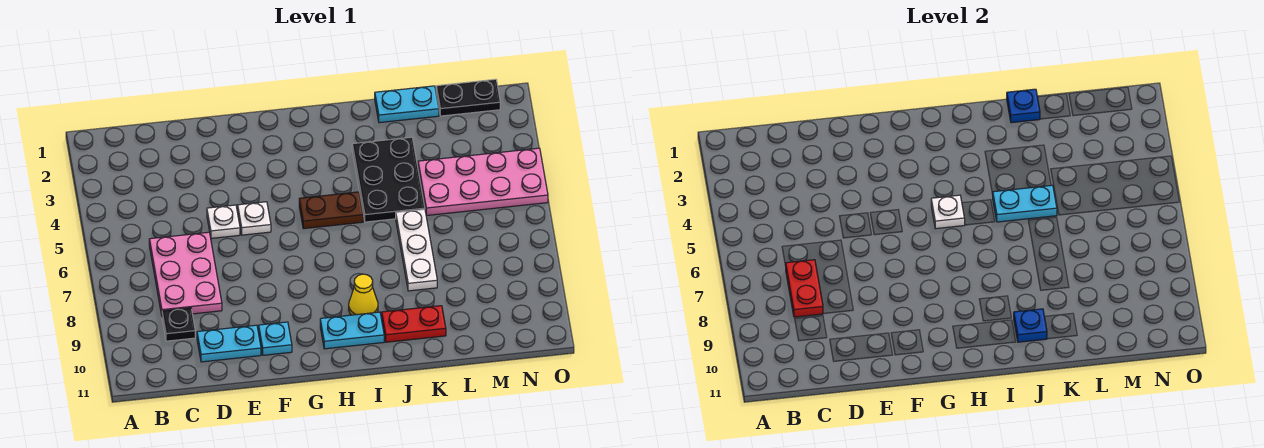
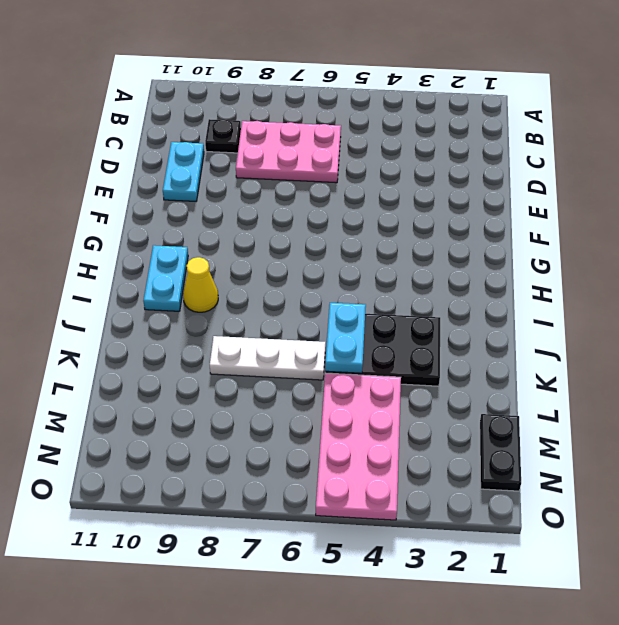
none -> white plate E5 level 1
none -> white plate F5 level 1
none -> cyan plate F10 level 1

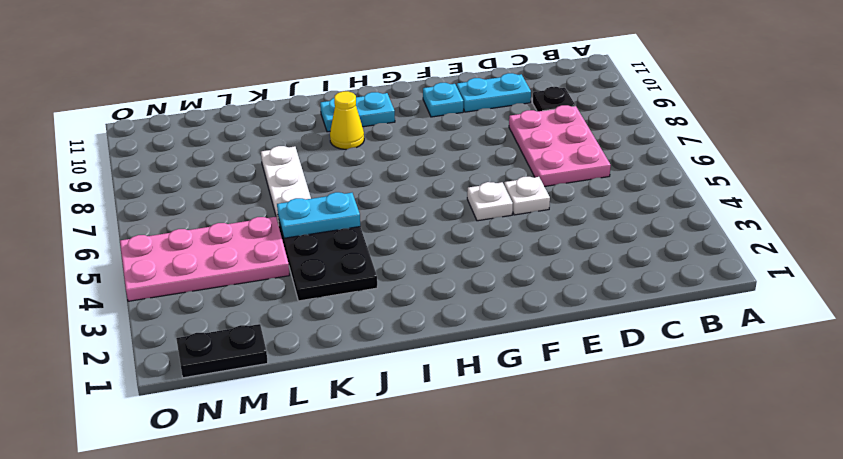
none -> brown plate H5:I5 level 1
none -> red plate J10:K10 level 1
none -> cyan plate K1:L1 level 1

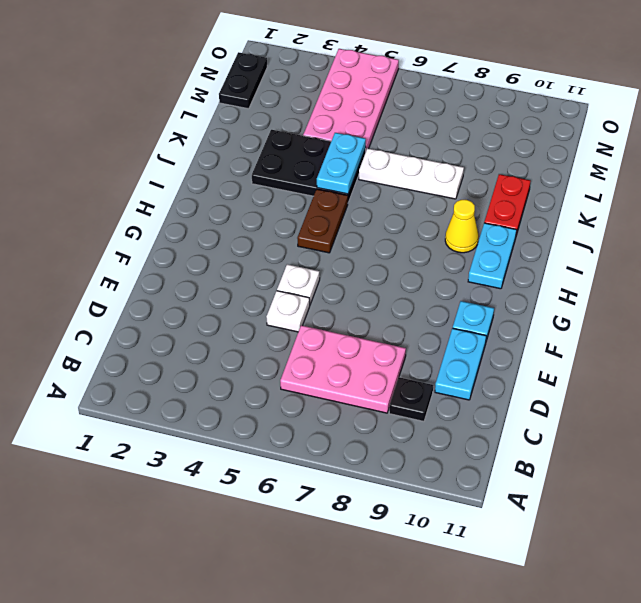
none -> cyan plate K1:L1 level 1
none -> red plate C7:C8 level 2
none -> white plate H5 level 2

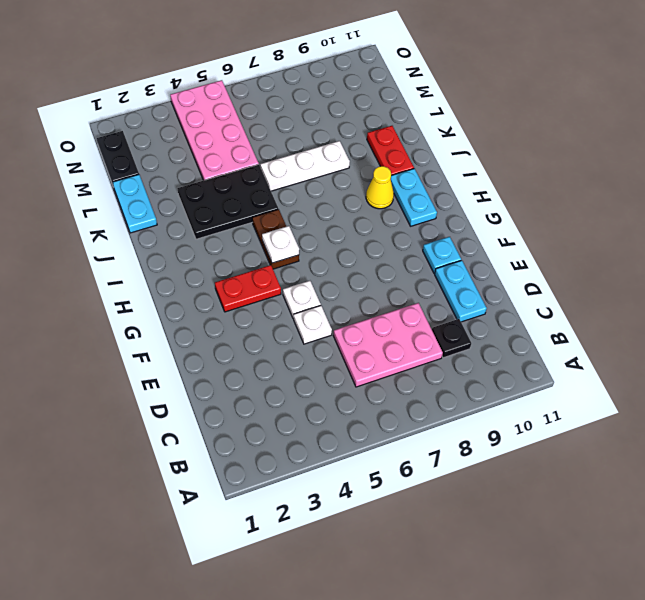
red plate G3:G4 level 1 -> red plate C7:C8 level 2
none -> cyan plate J5:K5 level 2
none -> blue plate J10 level 2
none -> blue plate K1 level 2

